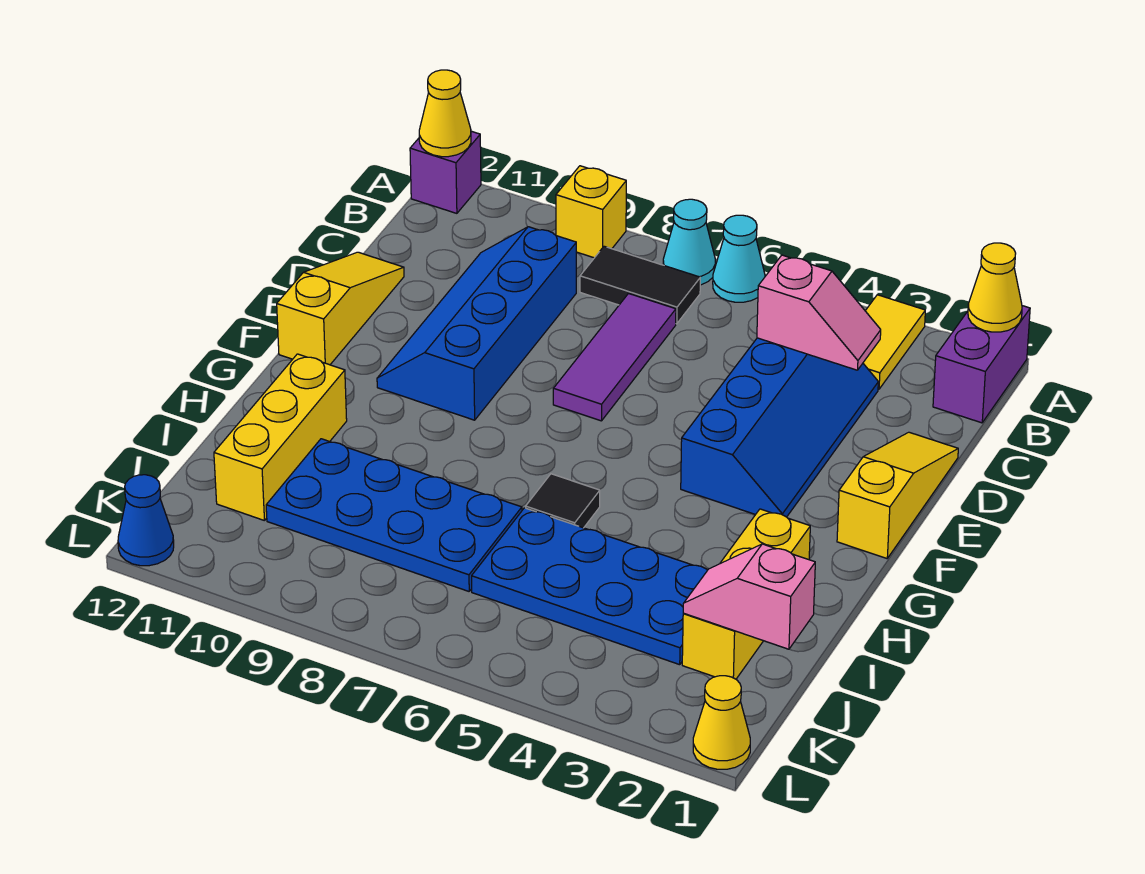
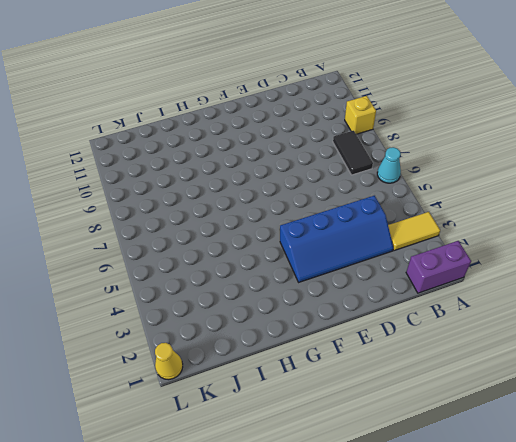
none -> cyan cone A7 level 1
none -> purple brick A12 level 1
none -> purple tile C7:E7 level 1

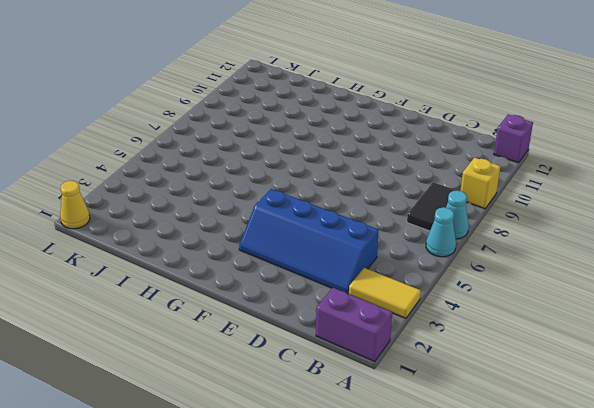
none -> purple tile C7:E7 level 1
none -> blue slope C9:F10 level 1 top 9
none -> yellow slope D1:F1 level 1 top F

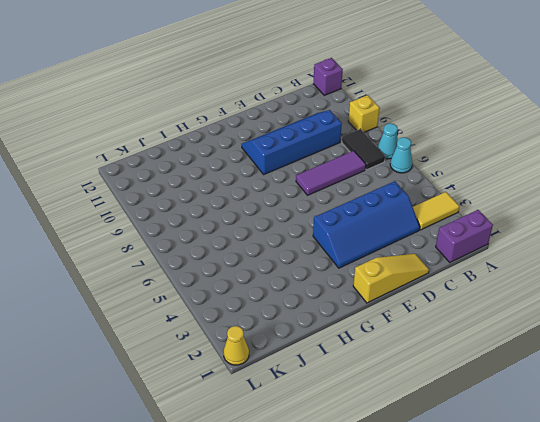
none -> yellow slope D12:F12 level 1 top F
none -> yellow brick H2:J2 level 1
none -> black tile H6 level 1

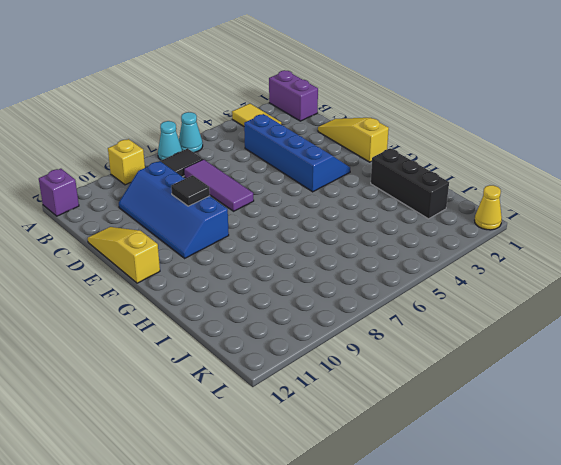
black tile E9 level 2 -> black tile H6 level 1
black brick H2:J2 level 1 -> yellow brick H2:J2 level 1
none -> yellow brick H11:J11 level 1
none -> blue plate I3:J6 level 1
none -> blue plate I7:J10 level 1

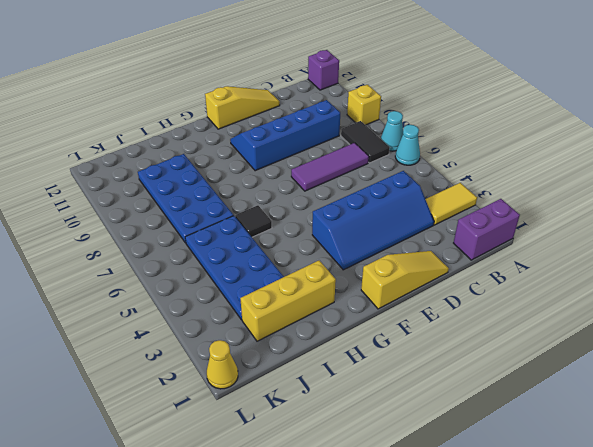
none -> yellow brick H11:J11 level 1
none -> blue cone L12 level 1
none -> yellow cone A1 level 2

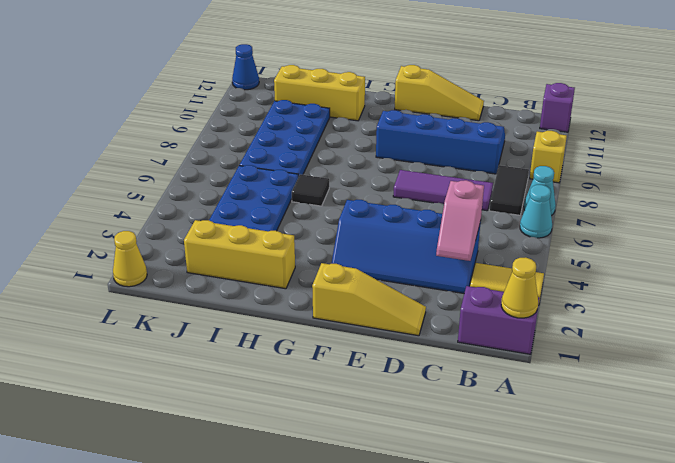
none -> yellow cone A12 level 2
none -> pink slope J1:J2 level 2 top 1

